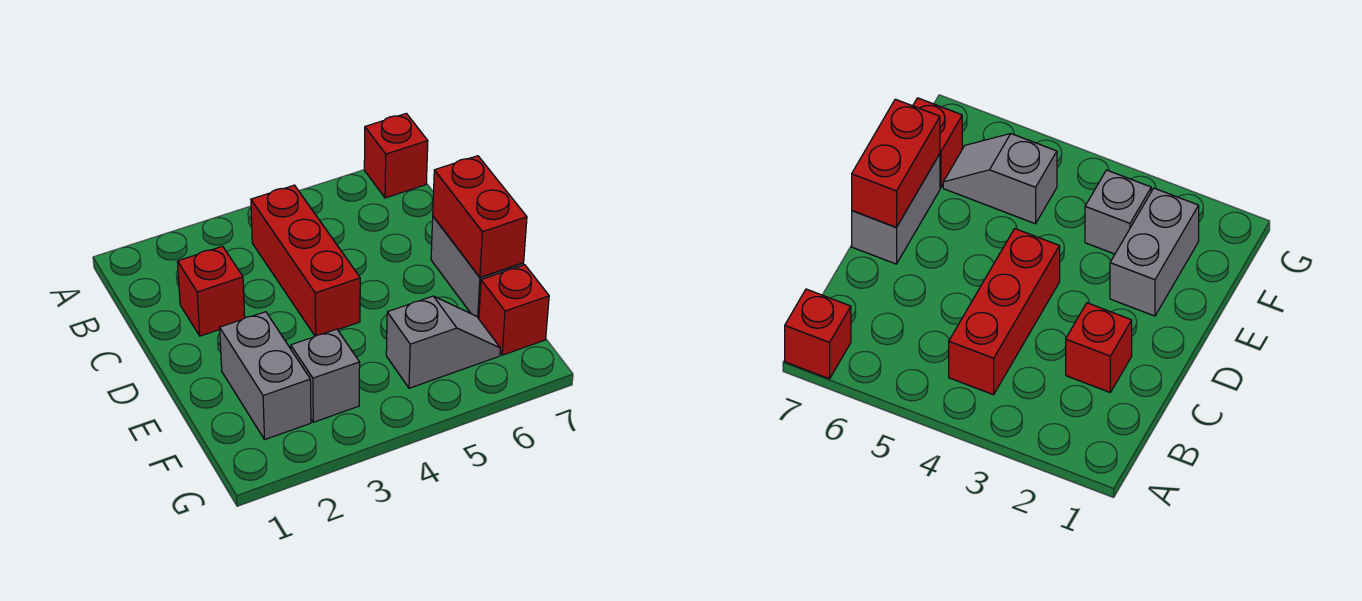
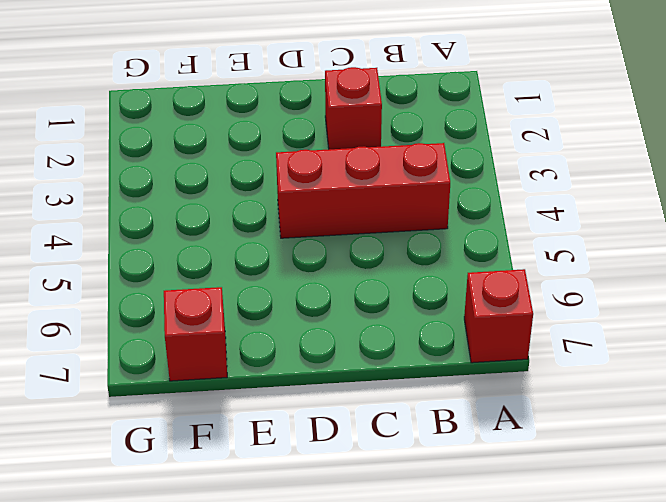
none -> grey brick D7:E7 level 1
none -> grey brick E2:F2 level 1

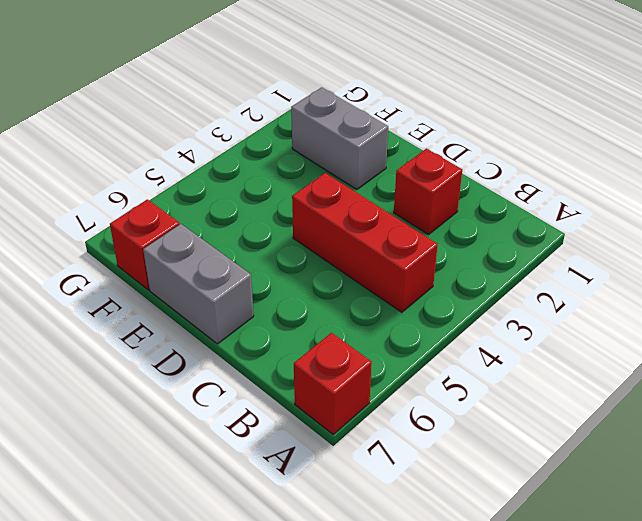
none -> grey brick F3 level 1
none -> grey slope F5:F6 level 1 top 5

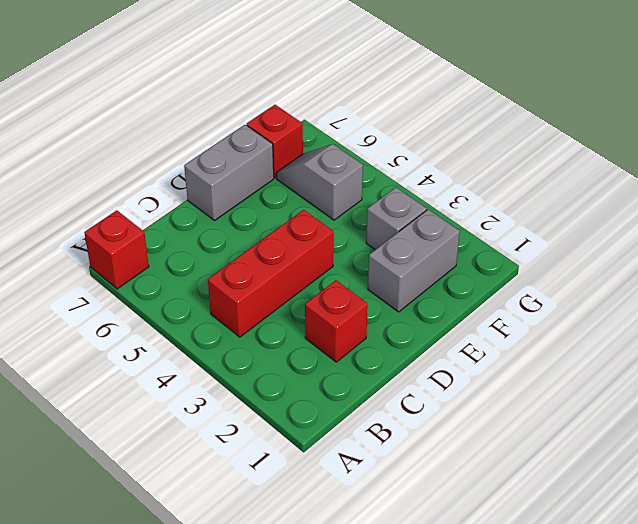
none -> red brick D7:E7 level 2

